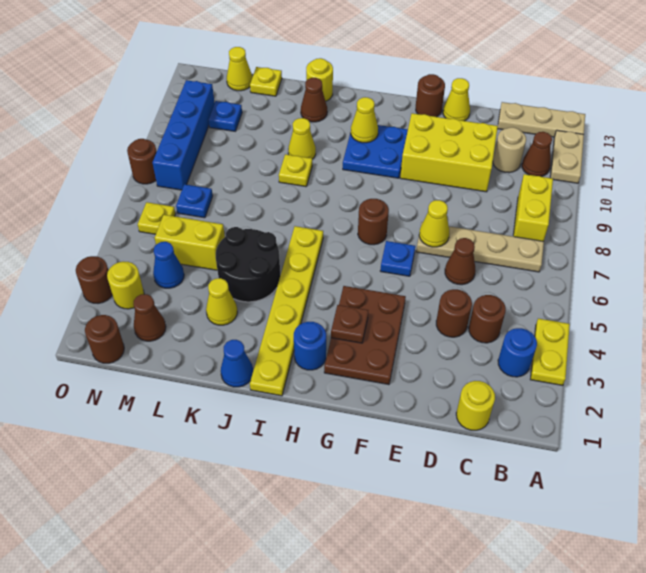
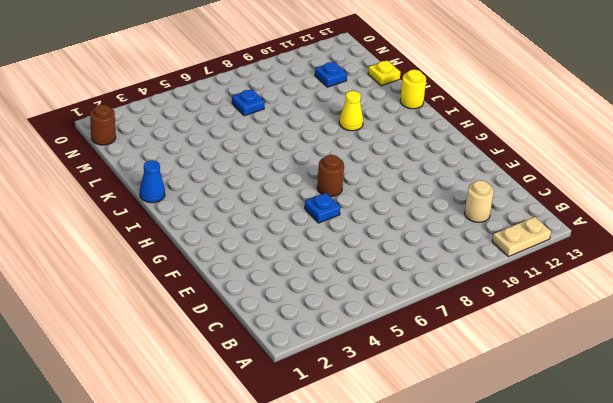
none -> yellow plate A3:A4 level 1
none -> tan plate A13:C13 level 1
none -> blue round brick B3 level 1
none -> tan plate B7:E7 level 1

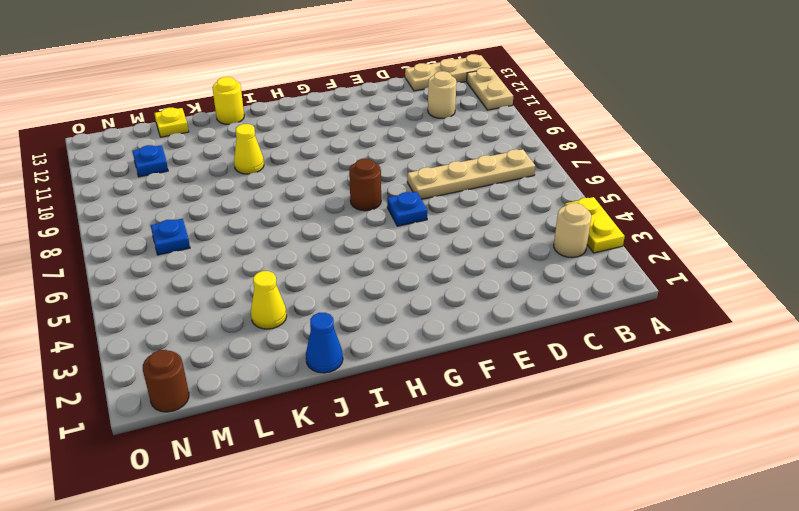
tan round brick B3 level 1 -> blue round brick B3 level 1
none -> yellow brick B8:B9 level 1
none -> brown cone B11 level 1
none -> yellow round brick C1 level 1
none -> brown round brick C4 level 1

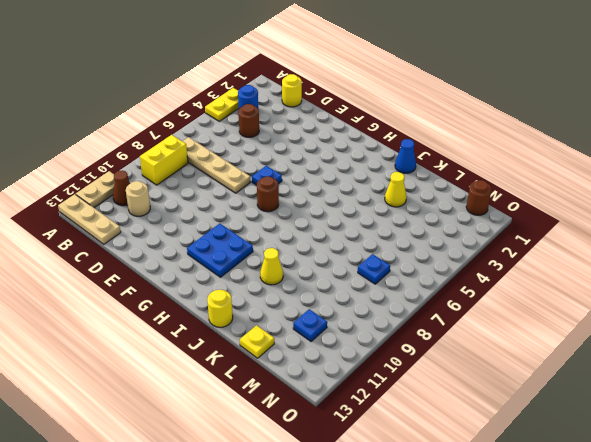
none -> brown round brick D4 level 1
none -> brown cone D6 level 1
none -> yellow brick D10:F11 level 1
none -> yellow cone E13 level 1

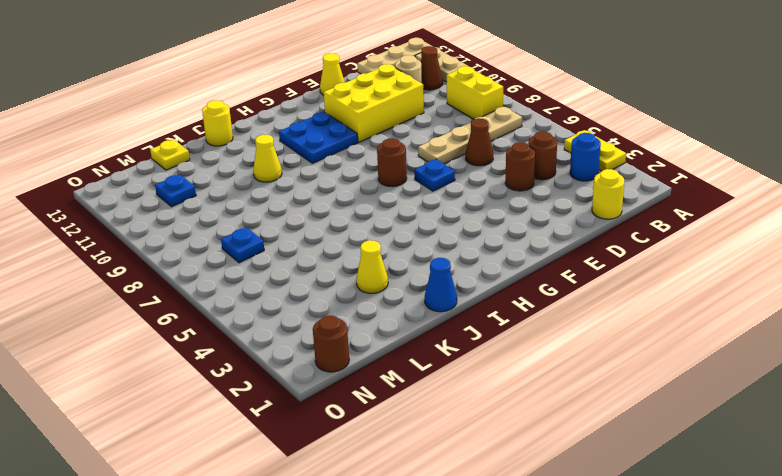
none -> brown plate F2:G4 level 1
none -> brown round brick F13 level 1
none -> blue round brick H2 level 1
none -> yellow plate I1:I6 level 1

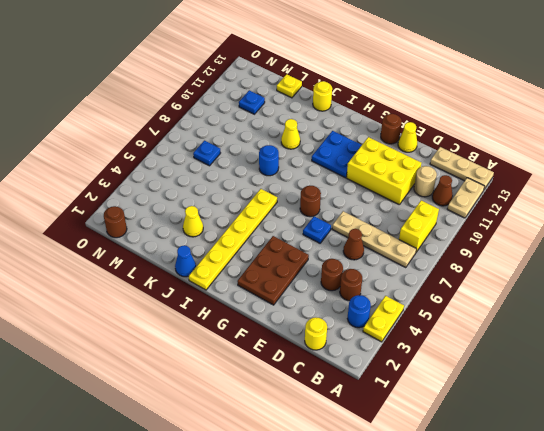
blue round brick J8 level 1 -> blue round brick H2 level 1
none -> black round brick J4:K5 level 1
none -> yellow plate J9 level 1
none -> brown cone J12 level 1
none -> yellow brick L5:M5 level 1

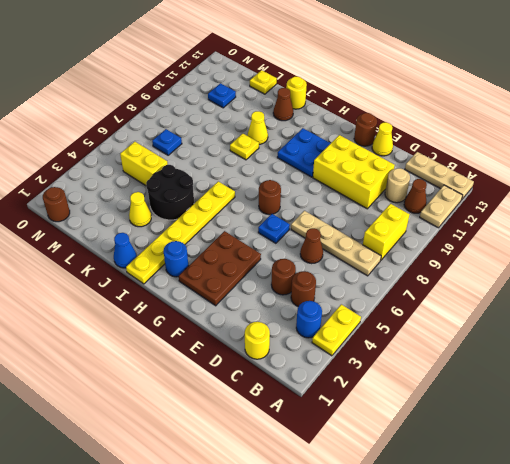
none -> brown cone M2 level 1
none -> blue cone M4 level 1
none -> yellow cone M13 level 1
none -> yellow round brick N3 level 1

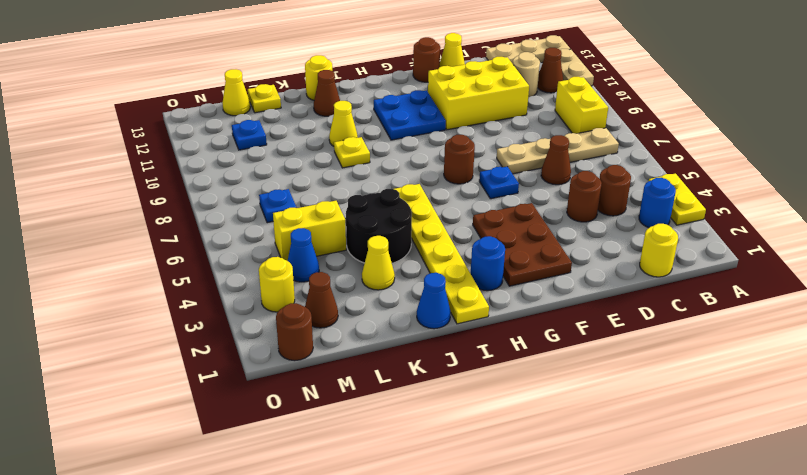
none -> yellow plate N6 level 1
none -> blue brick N8:N11 level 1
none -> brown round brick O3 level 1
none -> brown round brick O8 level 1

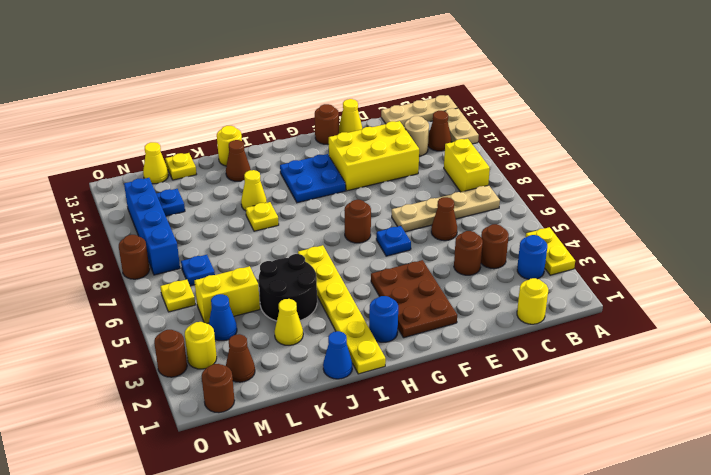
none -> yellow cone E7 level 2
none -> brown plate G3 level 2
none -> yellow cone H11 level 2

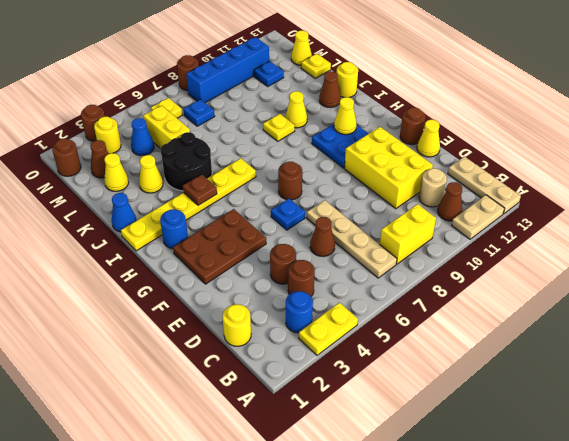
brown plate I4 level 2 -> brown plate G3 level 2
yellow cone L2 level 1 -> yellow cone E7 level 2

